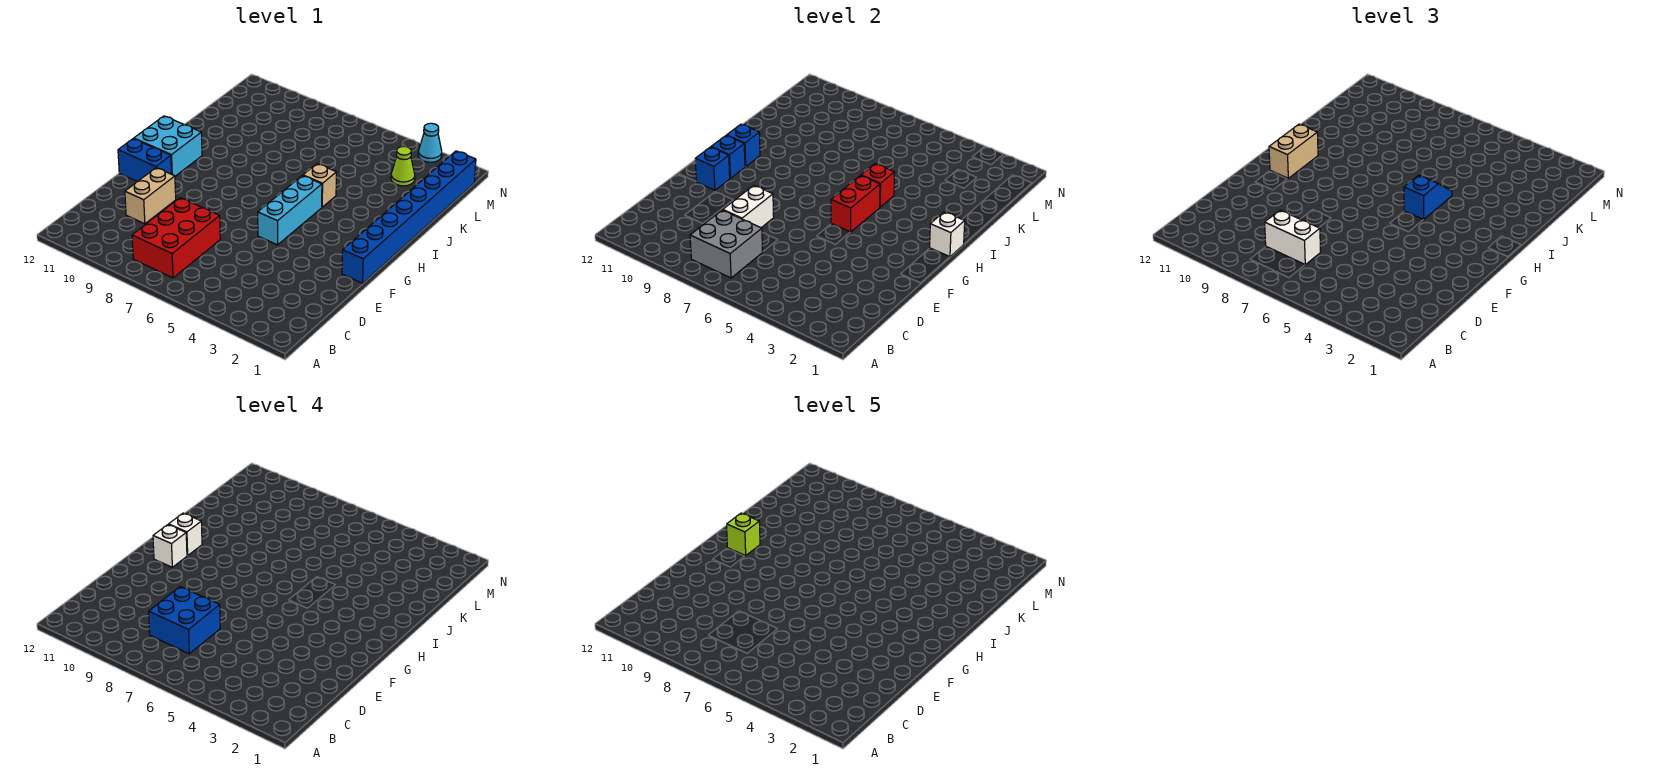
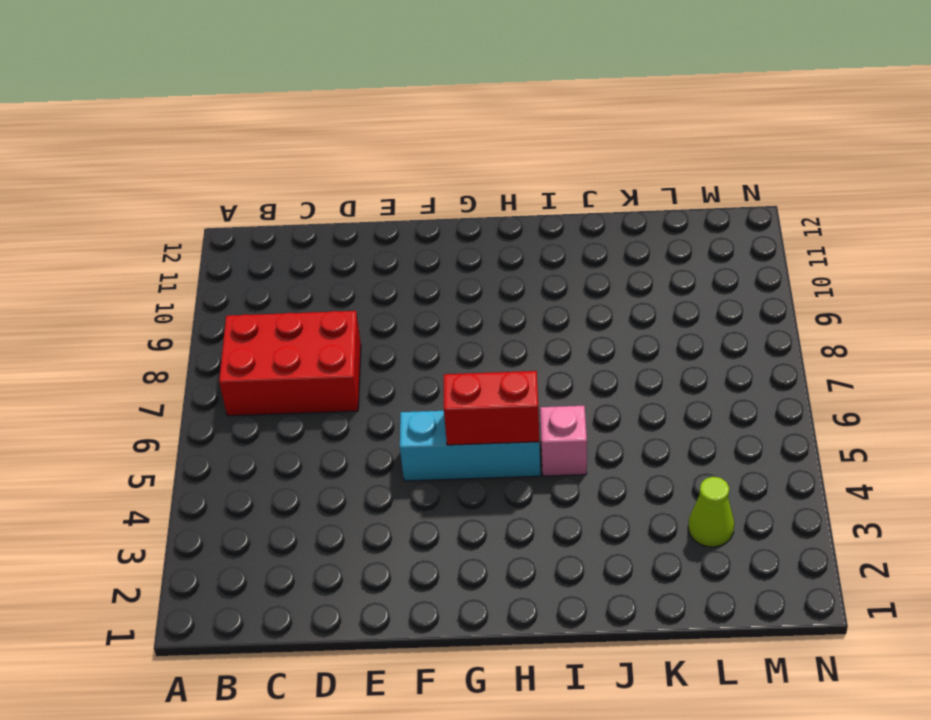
pink brick I5 level 1 -> tan brick I5 level 1
none -> tan brick D10:E10 level 1
none -> blue brick F1:M1 level 1
none -> blue brick F11:F12 level 1

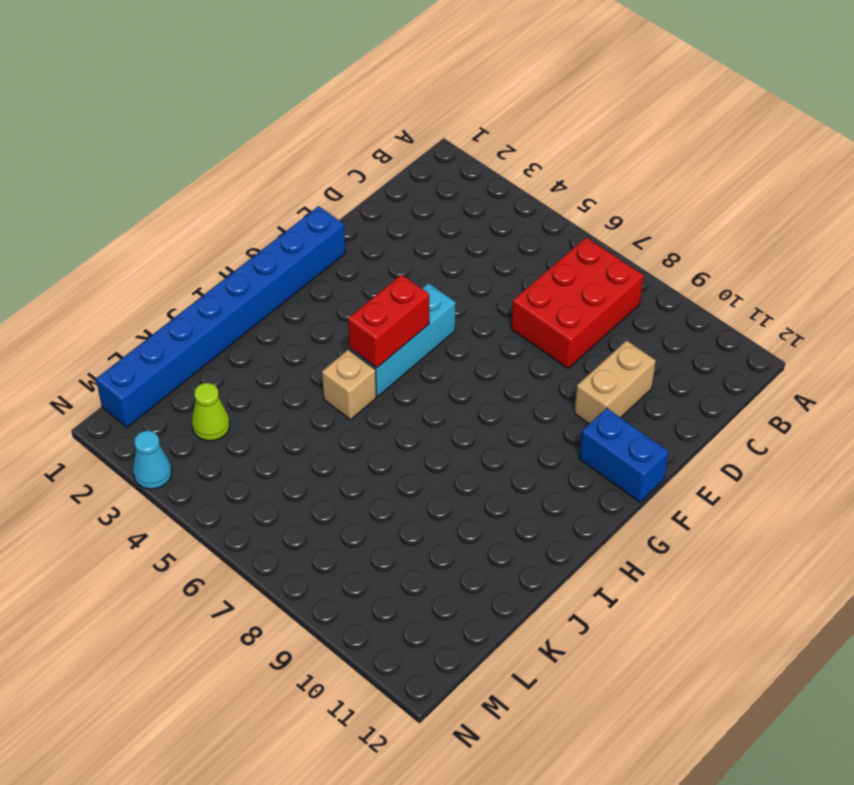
none -> cyan brick G11:H12 level 1
none -> grey brick B7:C8 level 2
none -> white brick D8:E8 level 2

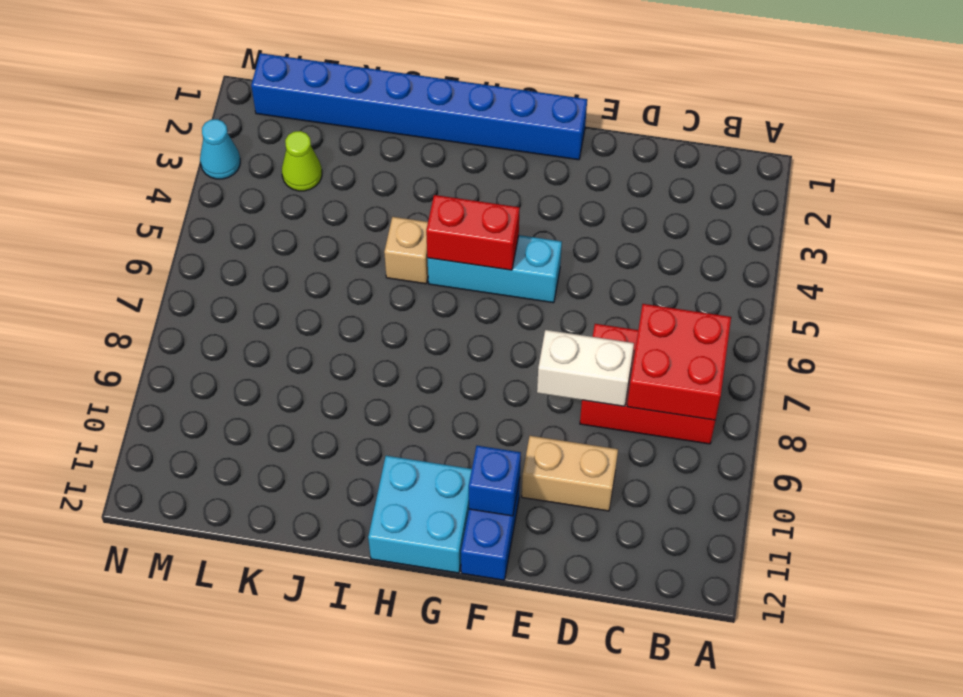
red brick B7:C8 level 2 -> grey brick B7:C8 level 2
none -> blue brick G11 level 2
none -> white brick H1 level 2
none -> blue brick H11 level 2

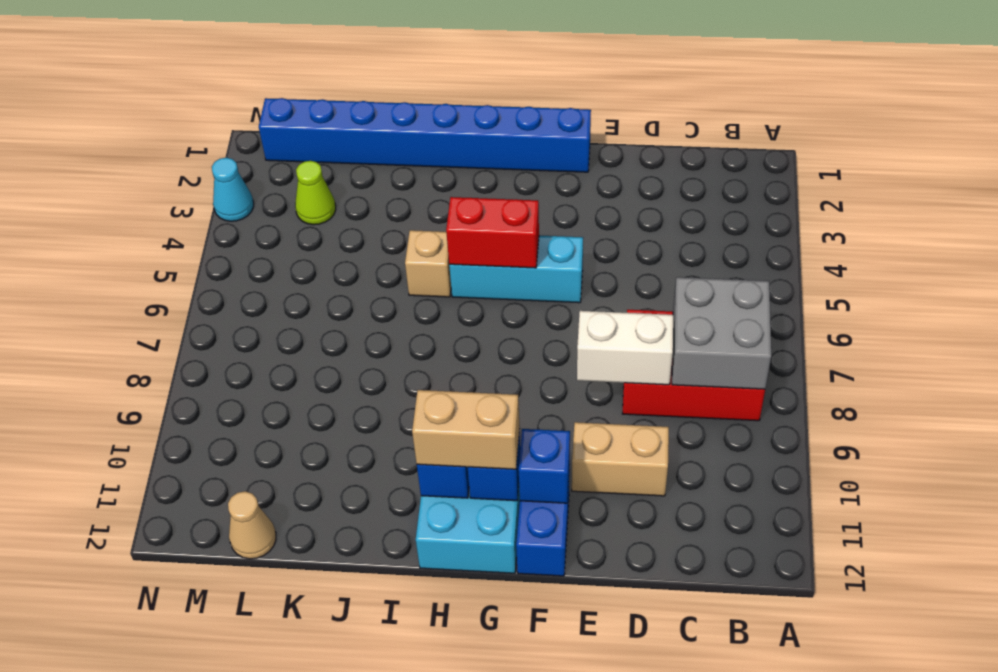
tan cone L12 level 1 -> none
none -> white brick H1 level 2
none -> red brick I5 level 2
none -> white brick C7:C8 level 3

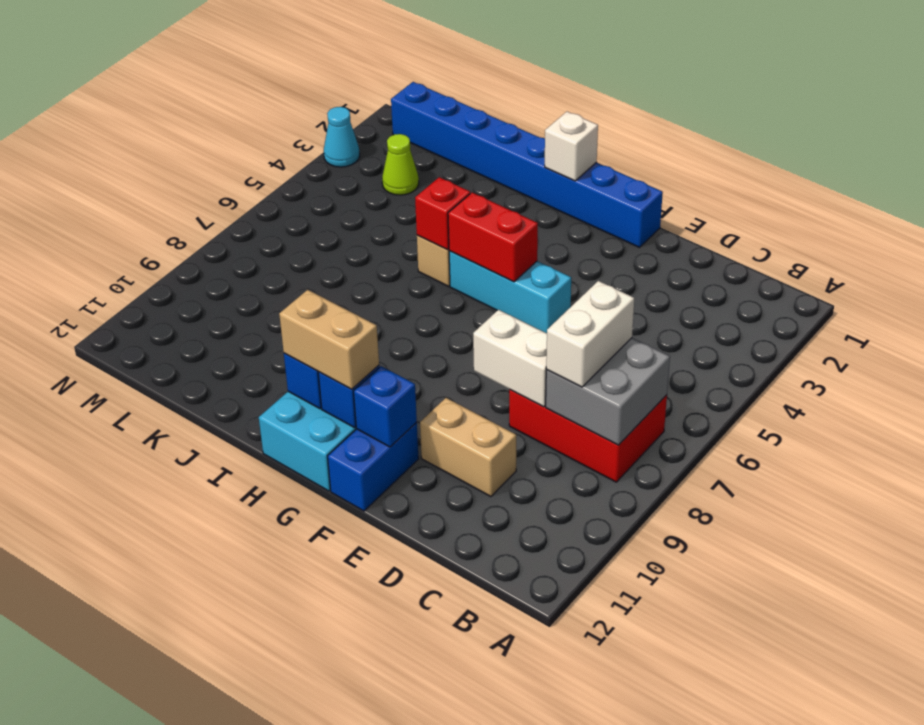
none -> blue slope H5:I5 level 3 top H
none -> blue brick C7:D8 level 4
none -> white brick G11 level 4

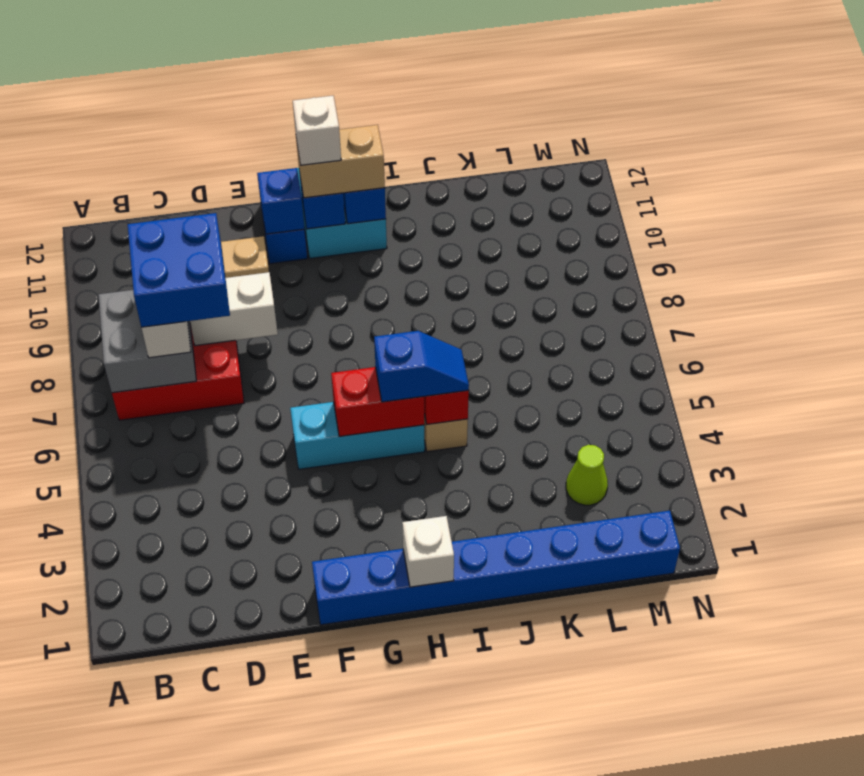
none -> cyan cone N3 level 1
none -> white brick H11 level 4
none -> lime brick H11 level 5

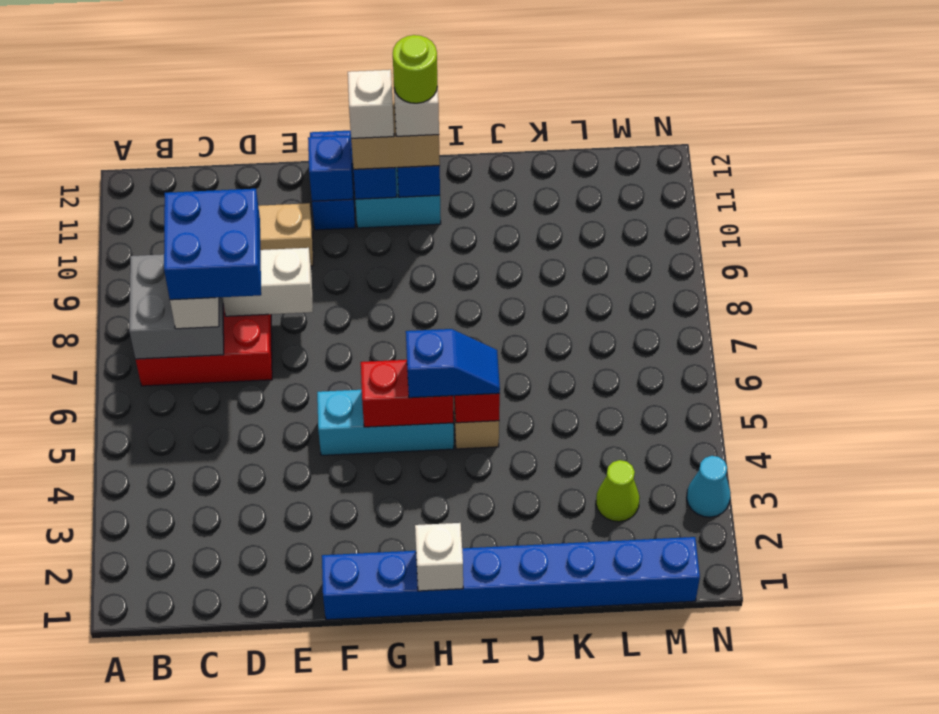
lime round brick H11 level 5 -> lime brick H11 level 5

